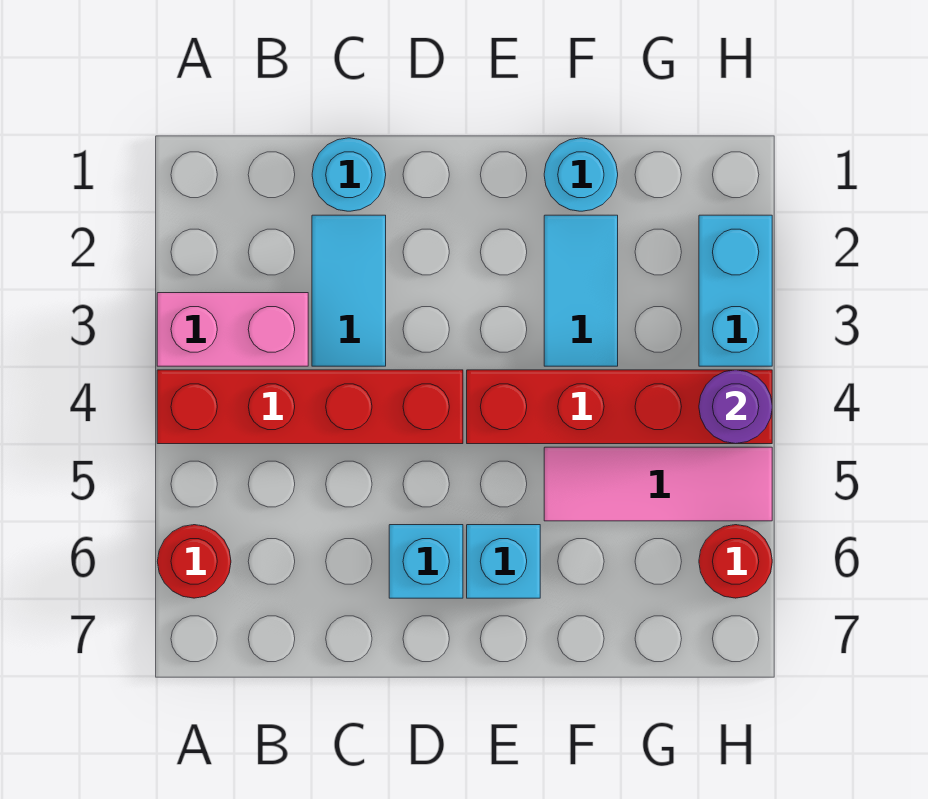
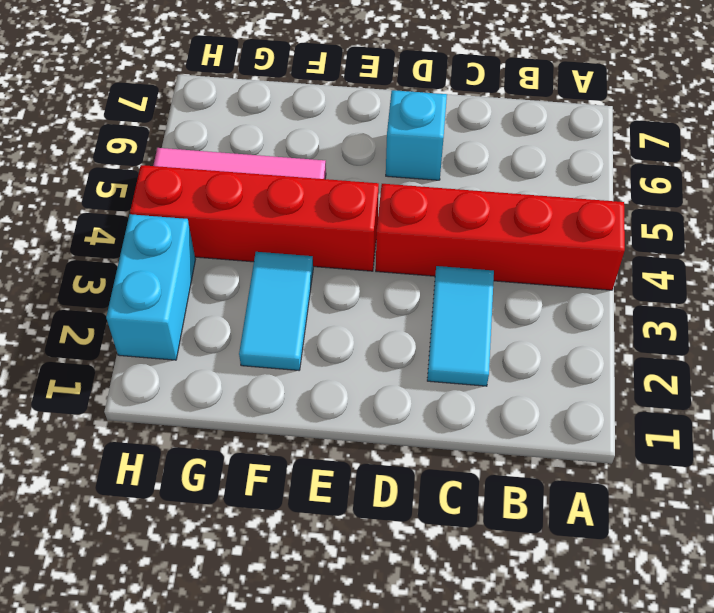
none -> pink brick A3:B3 level 1
none -> red round brick A6 level 1
none -> cyan round brick C1 level 1

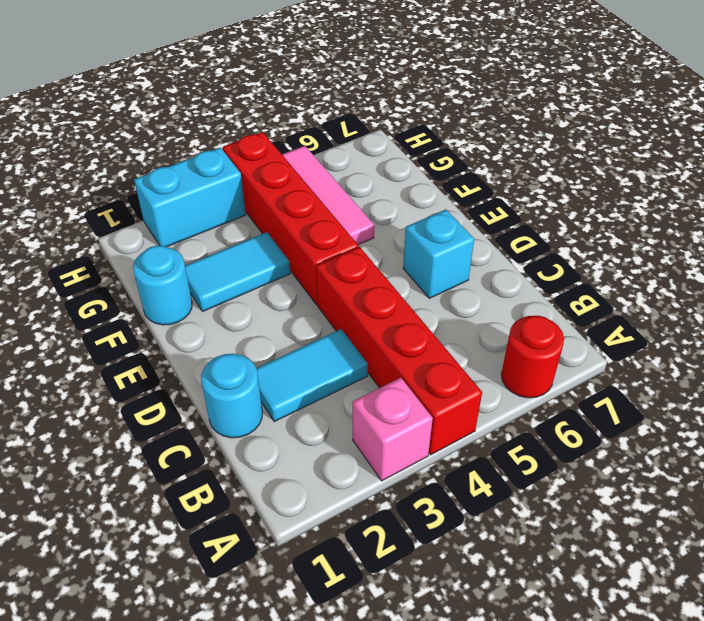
pink brick A3 level 1 -> pink brick A3:B3 level 1
none -> cyan brick E6 level 1
none -> red round brick H6 level 1
none -> purple round brick H4 level 2

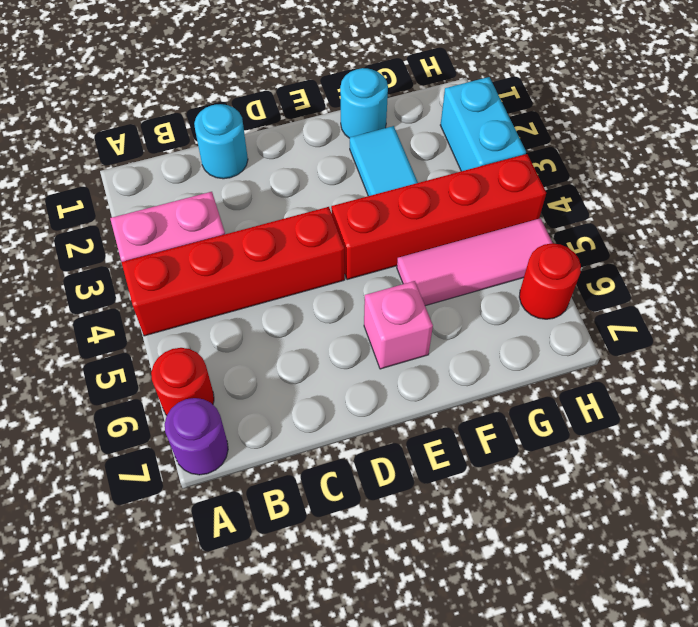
purple round brick A7 level 1 -> purple round brick H4 level 2
pink brick E6 level 1 -> cyan brick E6 level 1
none -> cyan tile C2:C3 level 1
none -> cyan brick D6 level 1

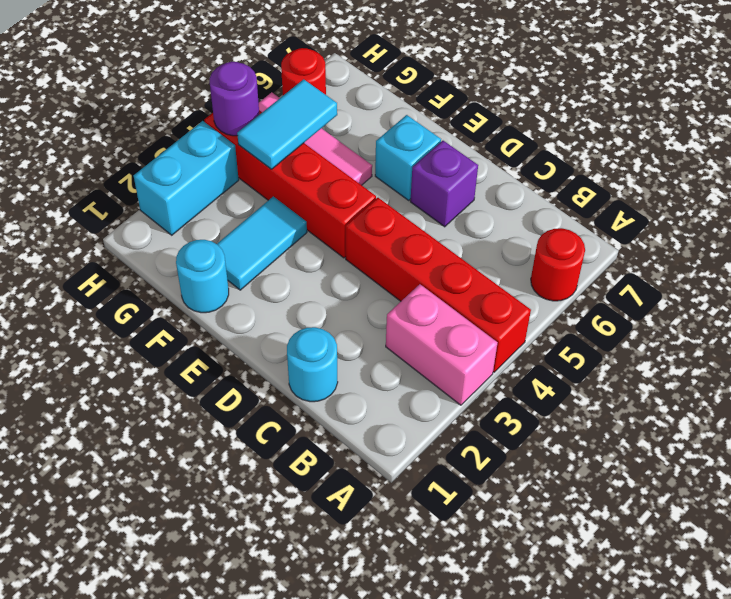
purple brick D6 level 1 -> cyan brick D6 level 1
cyan tile G4:G5 level 2 -> cyan tile C2:C3 level 1

